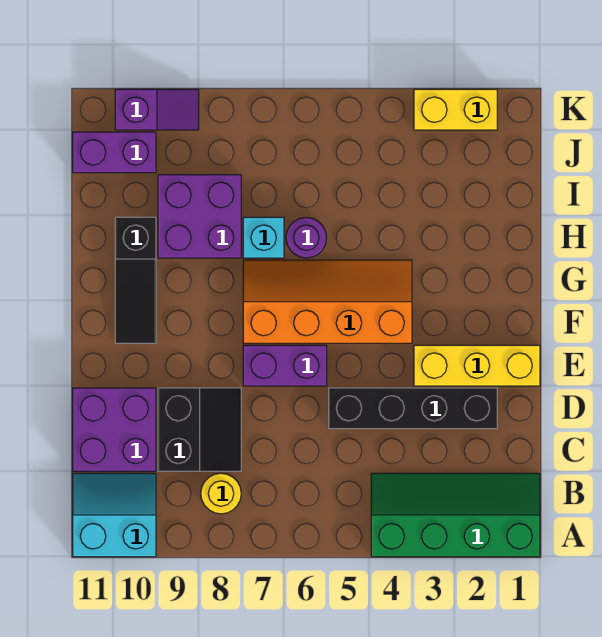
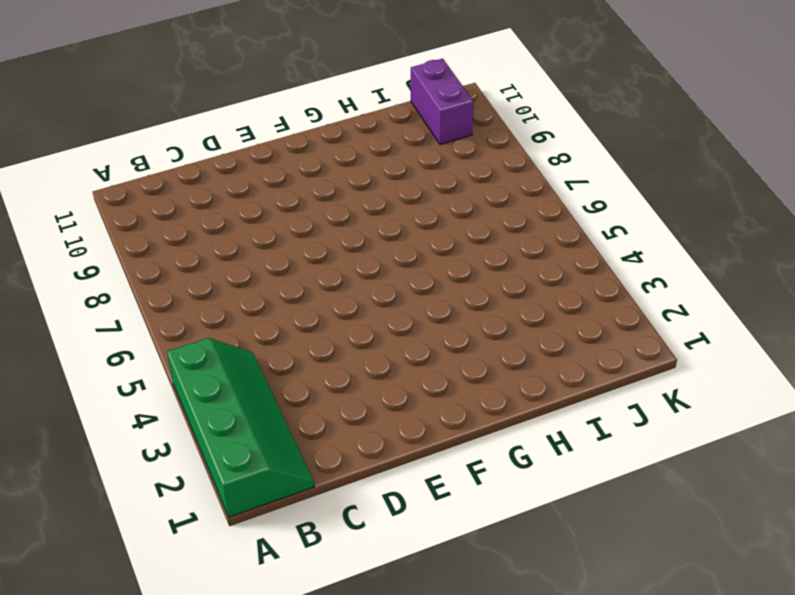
none -> cyan slope A10:B11 level 1 top A
none -> yellow round brick B8 level 1
none -> black slope C8:D9 level 1 top 9

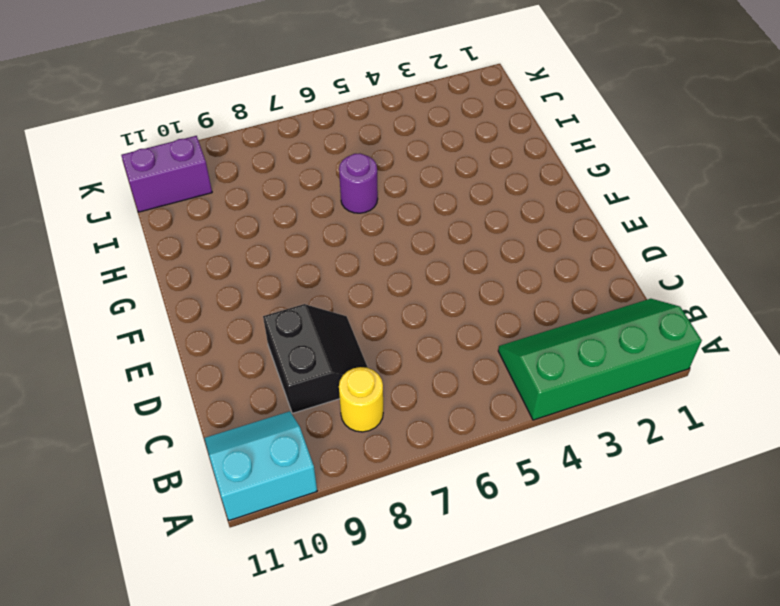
none -> purple brick C10:D11 level 1
none -> black brick D2:D5 level 1
none -> yellow brick E1:E3 level 1

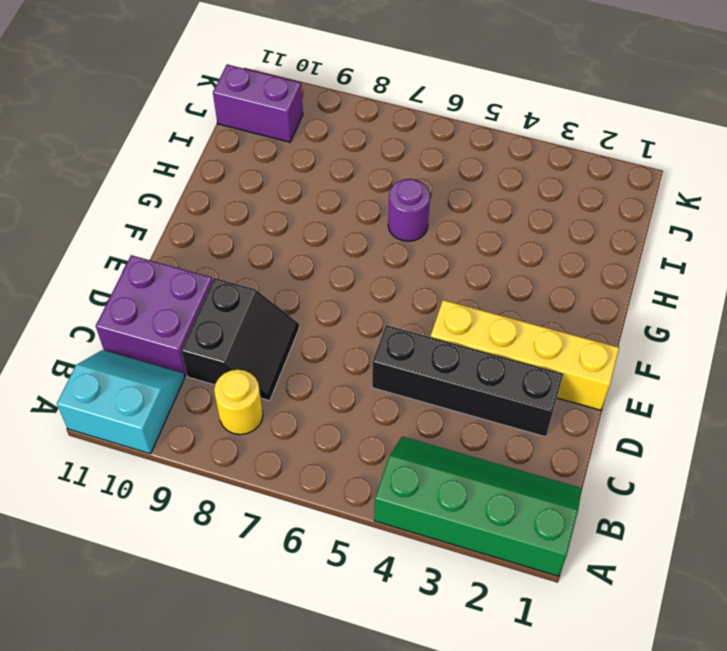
yellow brick E1:E4 level 1 -> yellow brick E1:E3 level 1
none -> purple brick E6:E7 level 1
none -> orange slope F4:G7 level 1 top F
none -> black slope F10:H10 level 1 top H

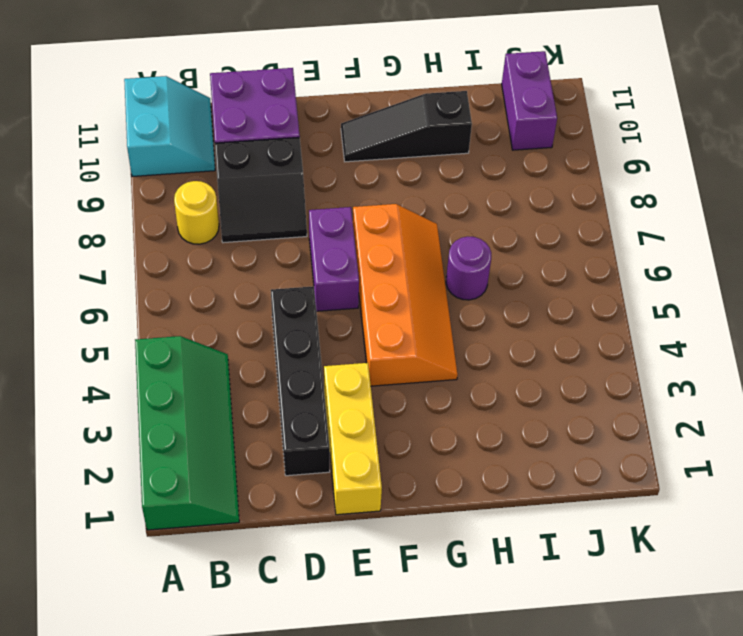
none -> cyan brick H7 level 1
none -> purple brick H8:I9 level 1
none -> yellow brick K2:K3 level 1

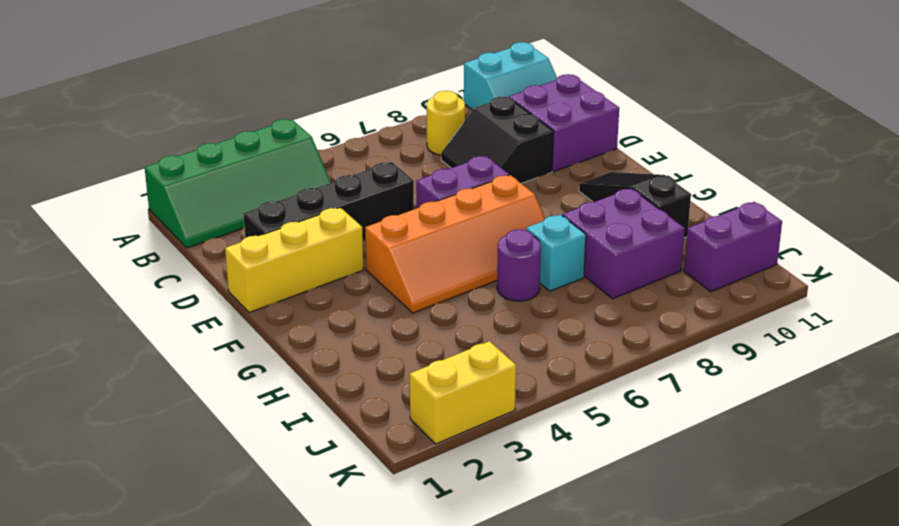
none -> purple slope K9:K10 level 1 top 10

